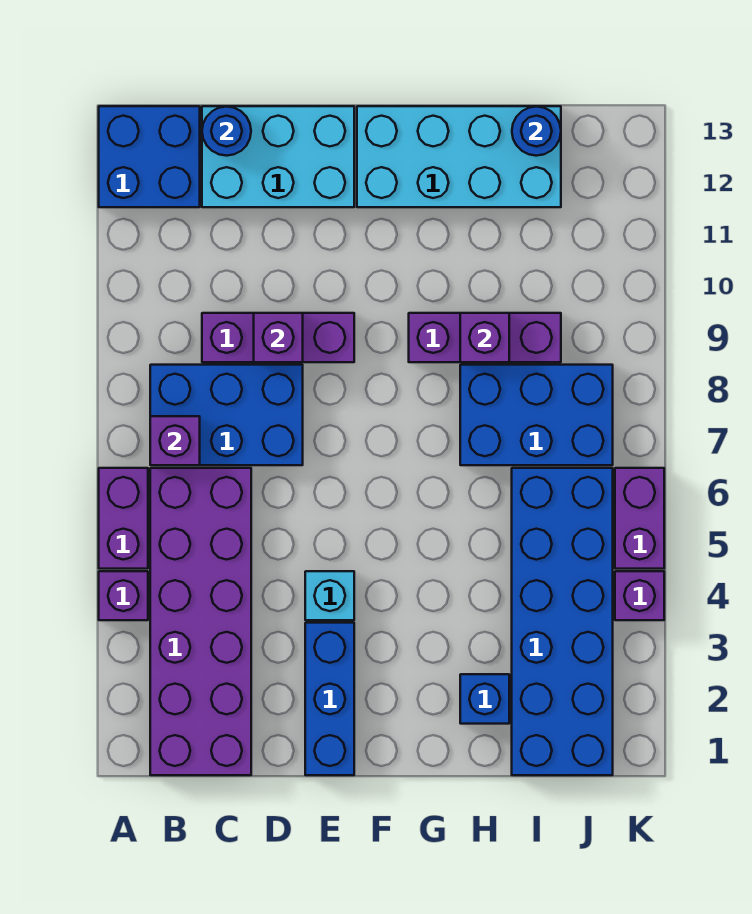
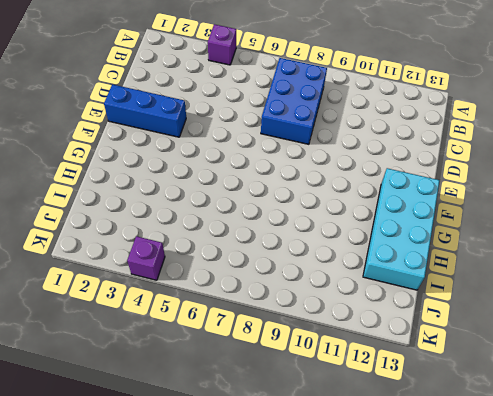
none -> purple brick A5:A6 level 1
none -> blue brick A12:B13 level 1
none -> purple brick B1:C6 level 1

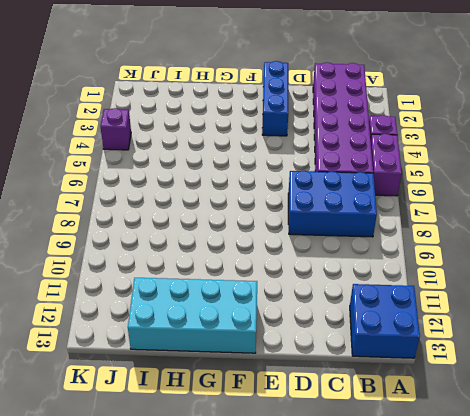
none -> purple brick C9:E9 level 1
none -> cyan brick C12:E13 level 1
none -> cyan brick E4 level 1

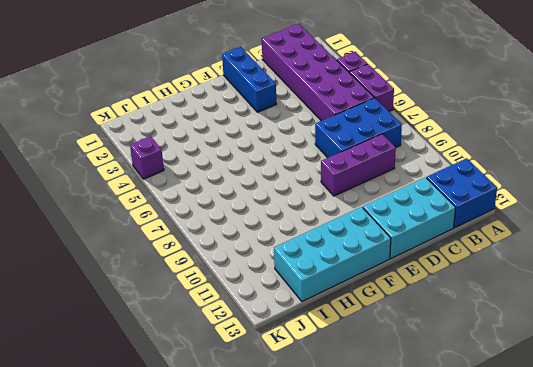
none -> cyan brick E4 level 1
none -> purple brick G9:I9 level 1
none -> blue brick H2 level 1

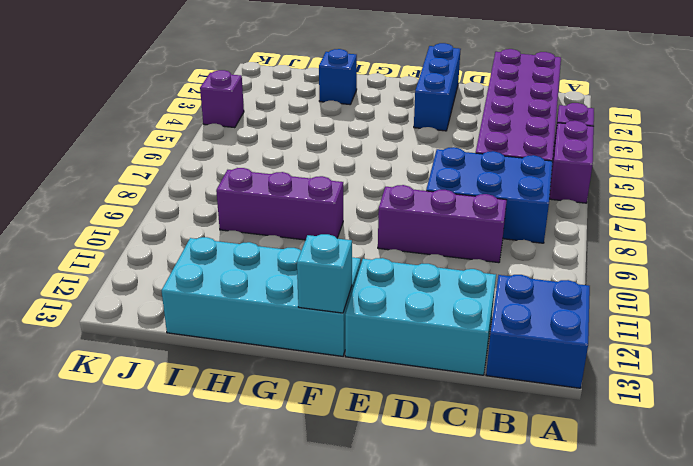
cyan brick F13 level 2 -> cyan brick E4 level 1
none -> blue brick H7:J8 level 1
none -> blue brick I1:J6 level 1
none -> purple brick K5:K6 level 1

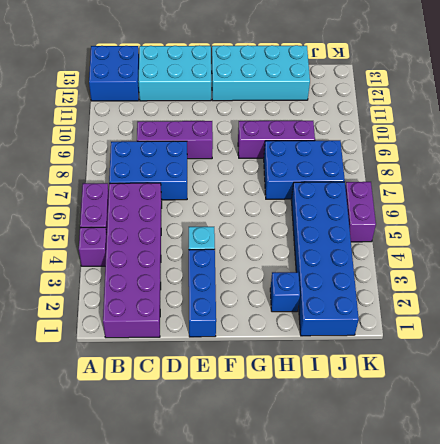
none -> purple brick K4 level 1
none -> purple brick B7 level 2
none -> blue round brick C13 level 2

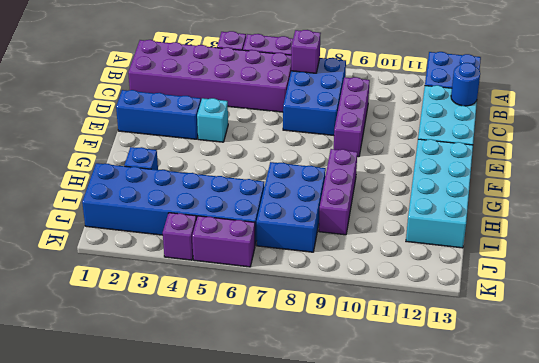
none -> purple brick D9 level 2
none -> purple brick H9 level 2
none -> blue round brick I13 level 2

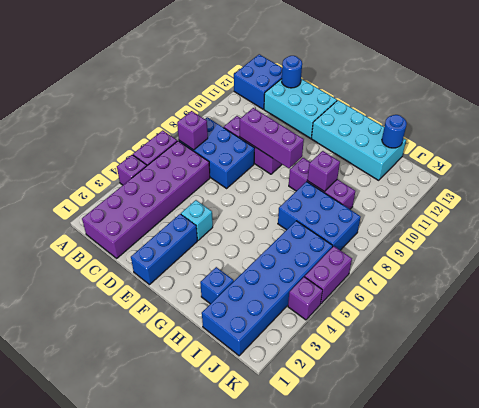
purple brick D9:F9 level 2 -> purple brick D9 level 2

